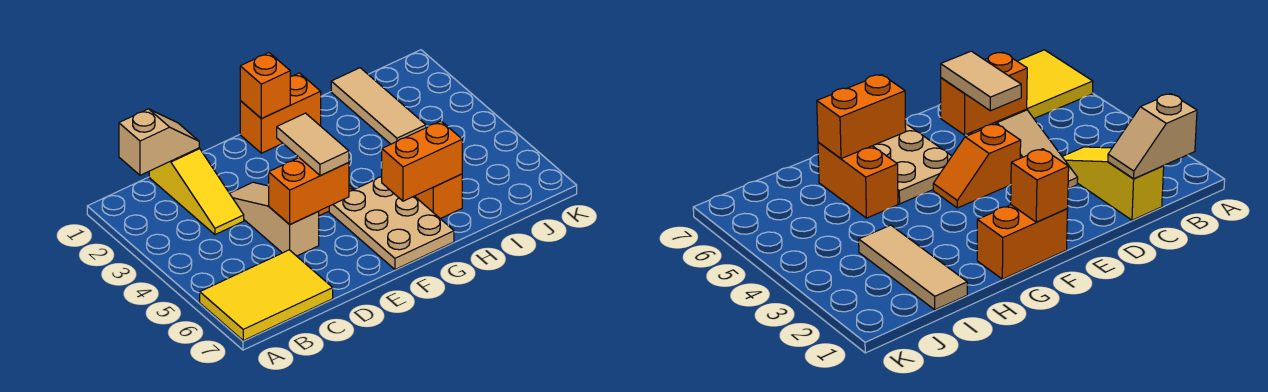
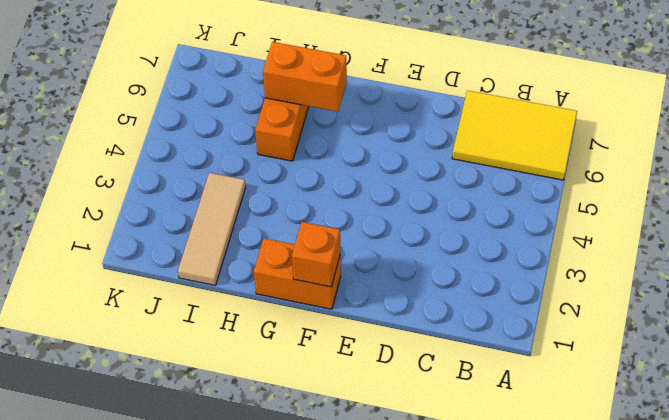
none -> yellow slope C1:C3 level 1 top 1
none -> tan slope D3:D5 level 1 top 5
none -> orange slope E4:F4 level 1 top E

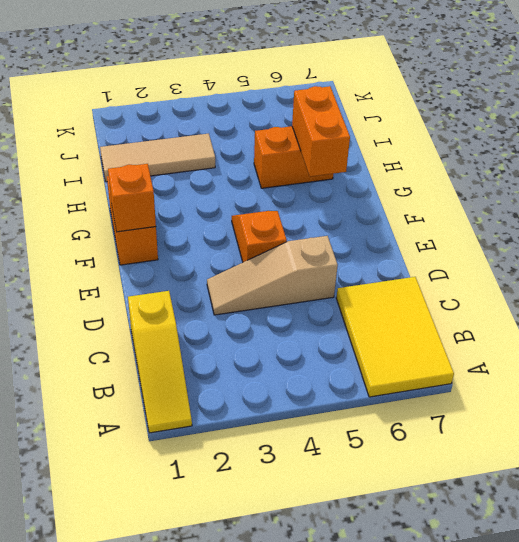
yellow slope A1:C1 level 1 top C -> yellow slope C1:C3 level 1 top 1
none -> tan plate F5:G7 level 1
none -> tan slope B1:C1 level 2 top B
none -> orange brick D5:E5 level 2

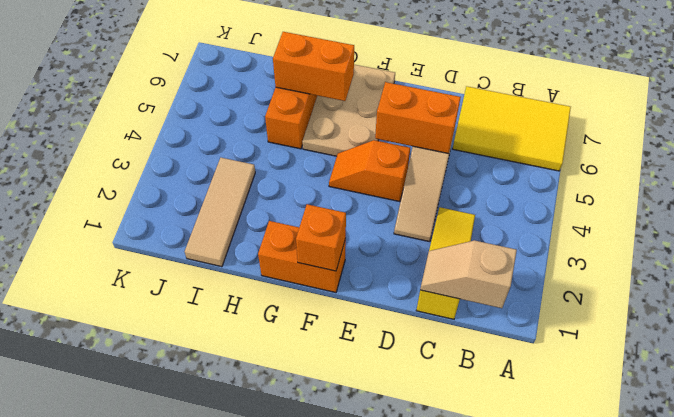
none -> tan tile E4:E5 level 3

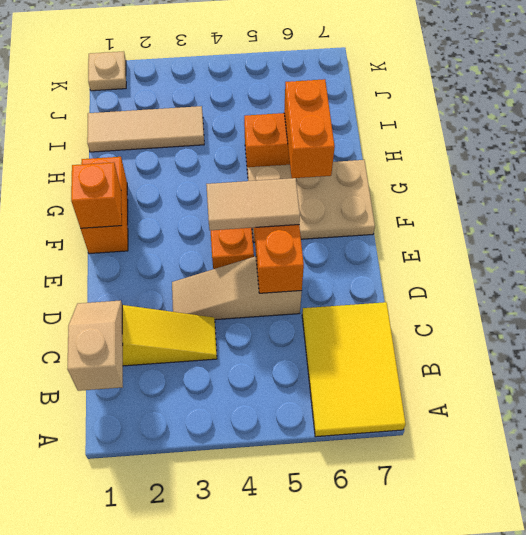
tan plate K1 level 1 -> none

